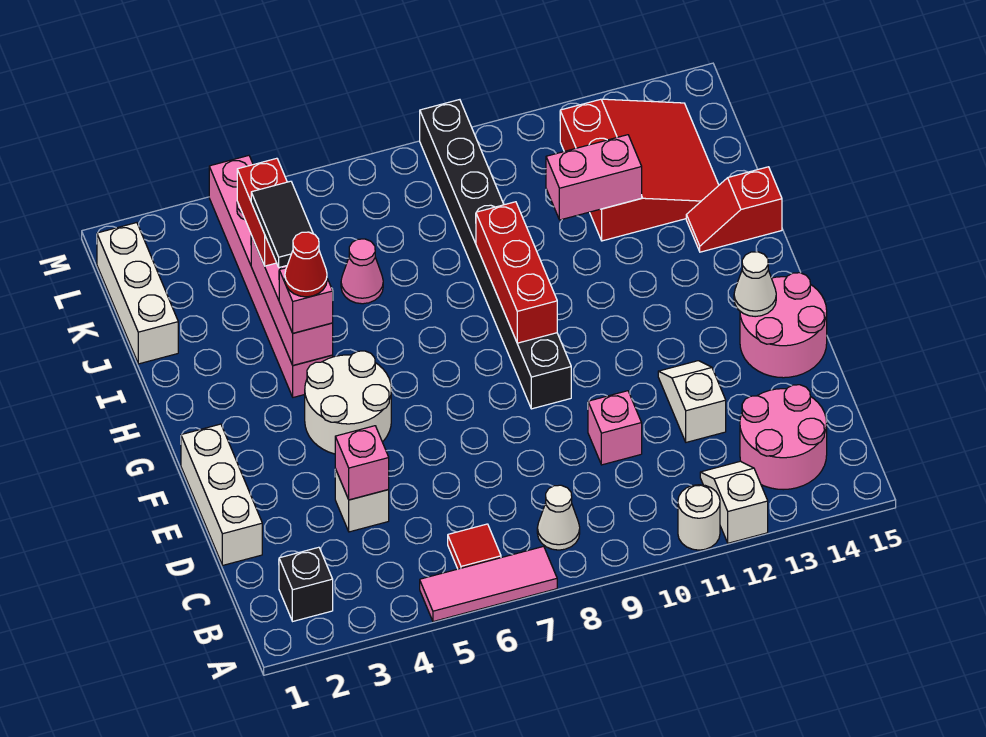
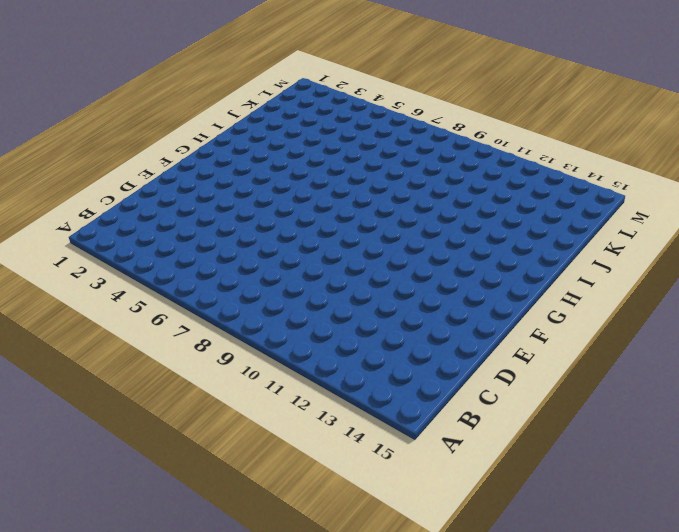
none -> pink tile A5:A7 level 1
none -> white round brick A11 level 1
none -> white slope A12:B12 level 1 top A

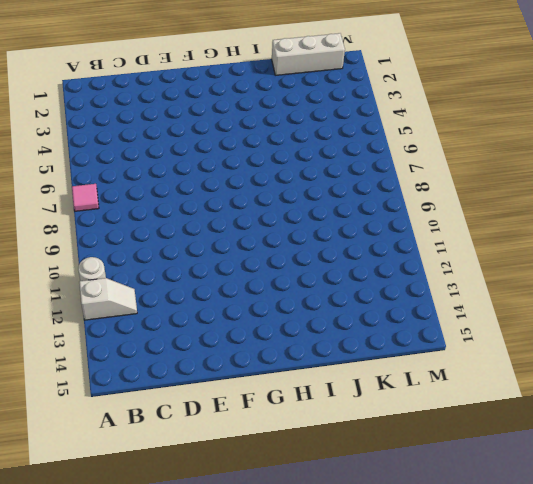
pink tile A7 level 1 -> pink tile A5:A7 level 1
none -> black brick B2 level 1
none -> red tile B6 level 1
none -> white cone B8 level 1

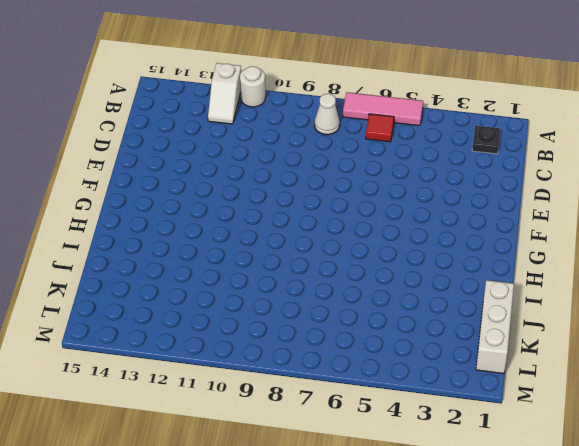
black plate B2 level 1 -> black brick B2 level 1
none -> pink round brick B13:C14 level 1
none -> white brick D1:F1 level 1
none -> white brick D4 level 1

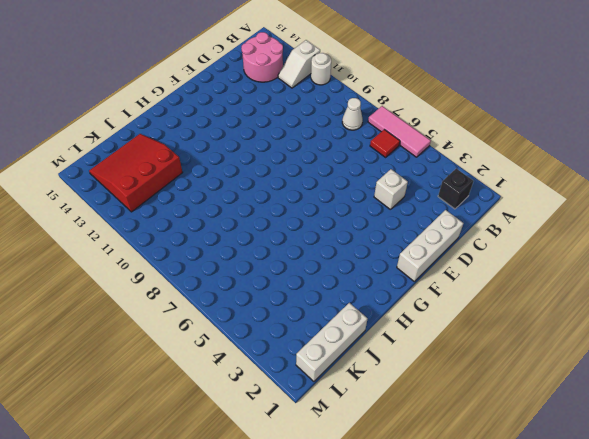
none -> pink brick D10 level 1
none -> white slope D12:E12 level 1 top D
none -> pink round brick E14:F15 level 1

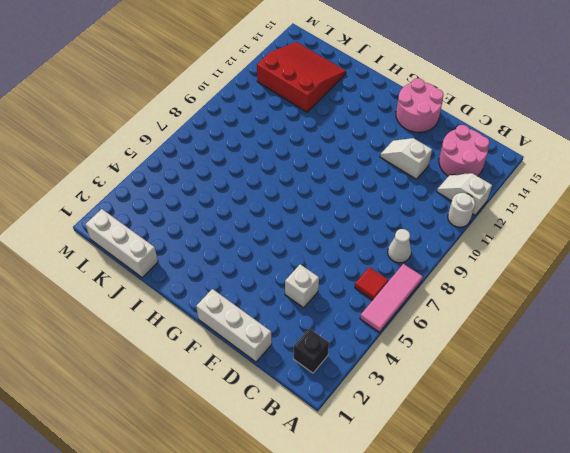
none -> pink brick D10 level 1
none -> white round brick F4:G5 level 1
none -> black brick F9:M9 level 1

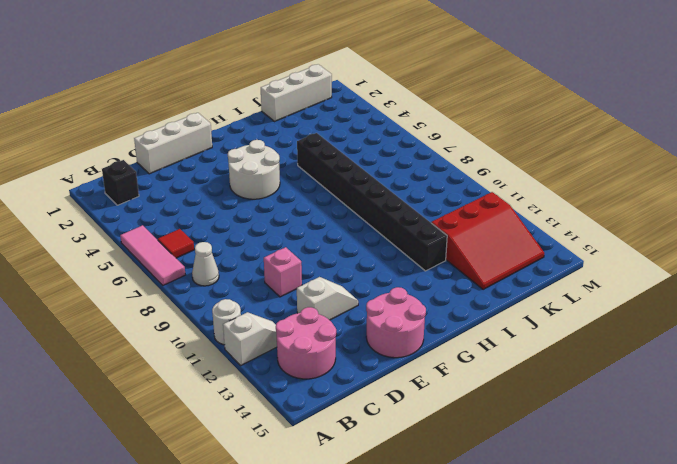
black brick I5:I12 level 1 -> black brick F9:M9 level 1
none -> white brick D4 level 1
none -> pink brick H4:M4 level 1
none -> red slope I14:I15 level 1 top 15

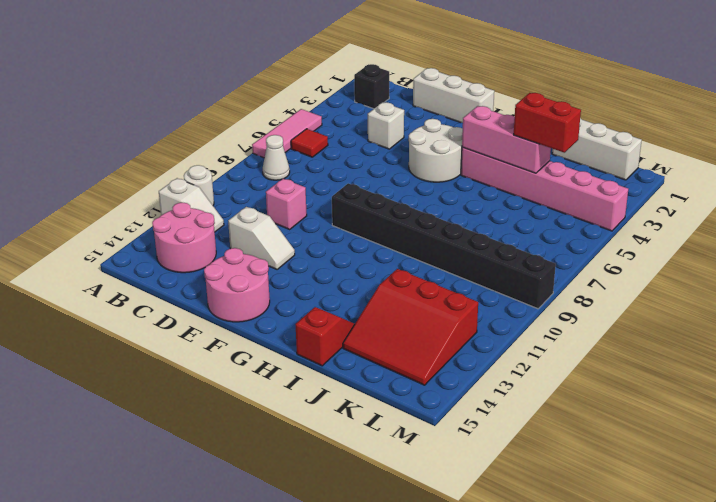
none -> pink cone J6 level 1
none -> pink brick D4 level 2
none -> white cone F14 level 2

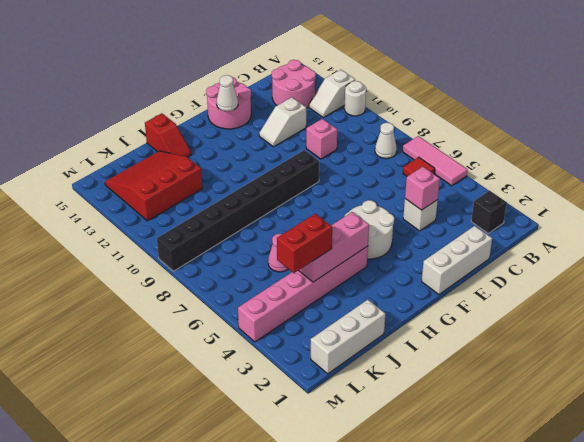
none -> red brick G9:I9 level 2
none -> pink brick J11:J12 level 2
none -> pink brick H4 level 3

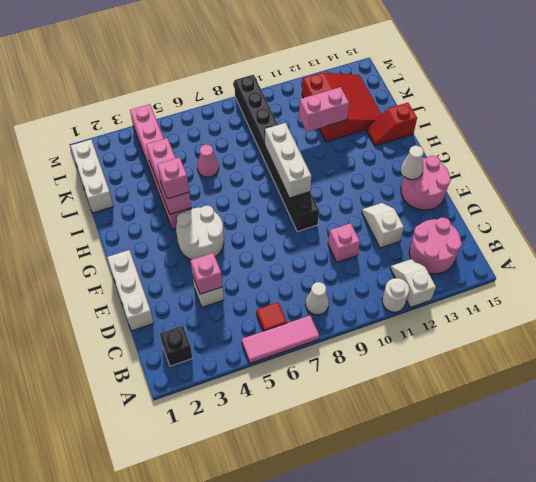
white brick G9:I9 level 2 -> red brick G9:I9 level 2
none -> red brick J4:K4 level 3
none -> red cone H4 level 4
none -> black tile I4:J4 level 4

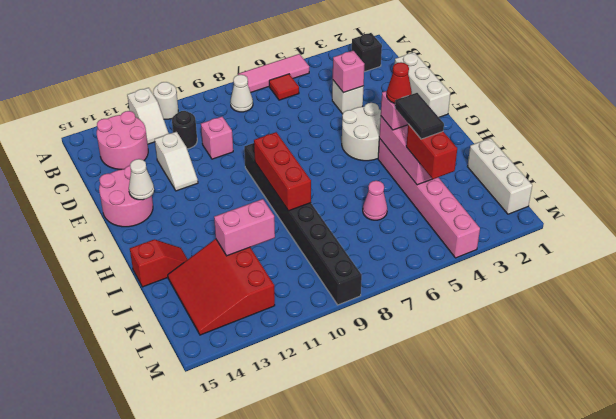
black round brick C11 level 1 -> none

